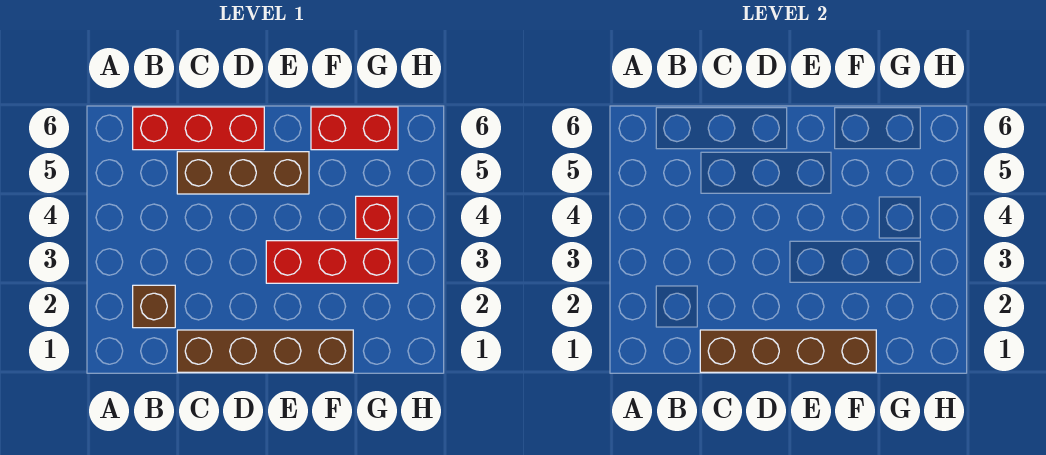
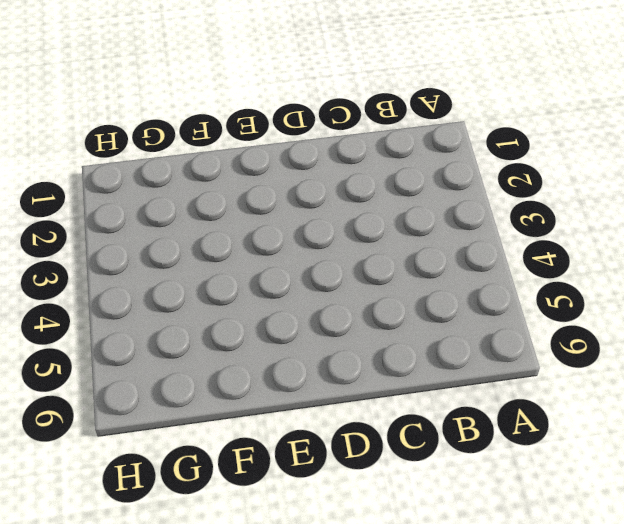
none -> brown brick B2 level 1
none -> red brick B6:D6 level 1

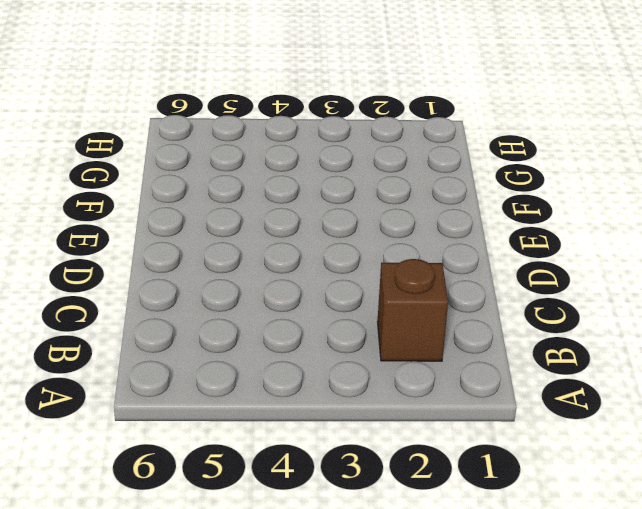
none -> red brick B6:D6 level 1
none -> brown brick C1:F1 level 1

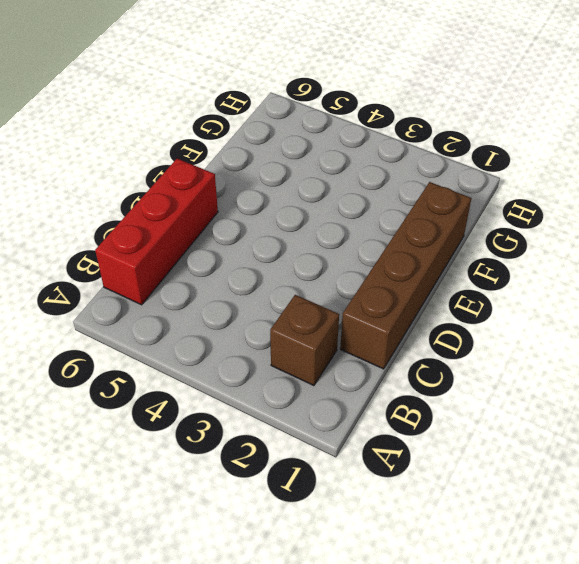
none -> brown brick C5:E5 level 1
none -> red brick E3:G3 level 1

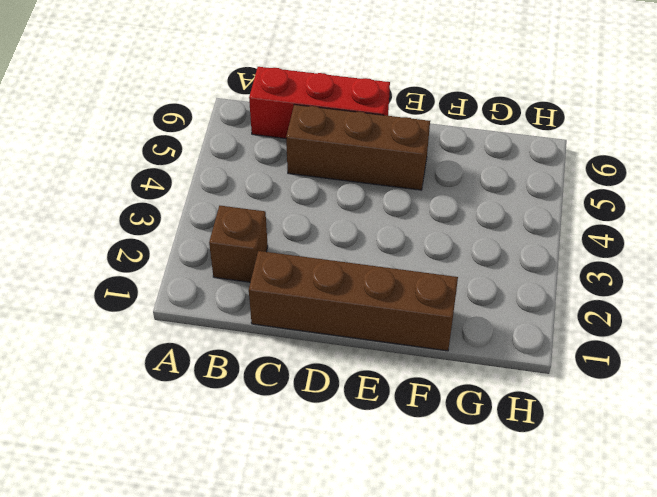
none -> red brick E3:G3 level 1
none -> red brick F6:G6 level 1

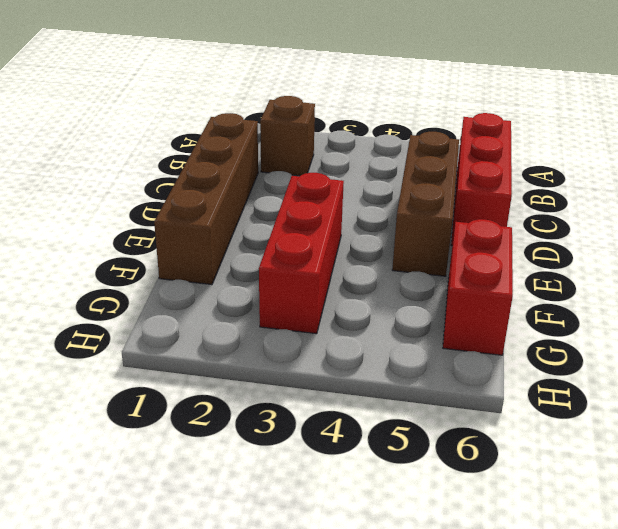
none -> red brick G4 level 1
none -> brown brick C1:F1 level 2

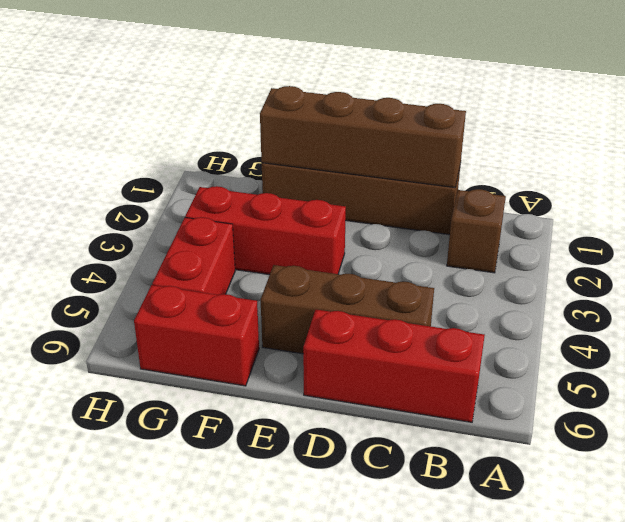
red brick G4:G5 level 1 -> red brick G4 level 1

